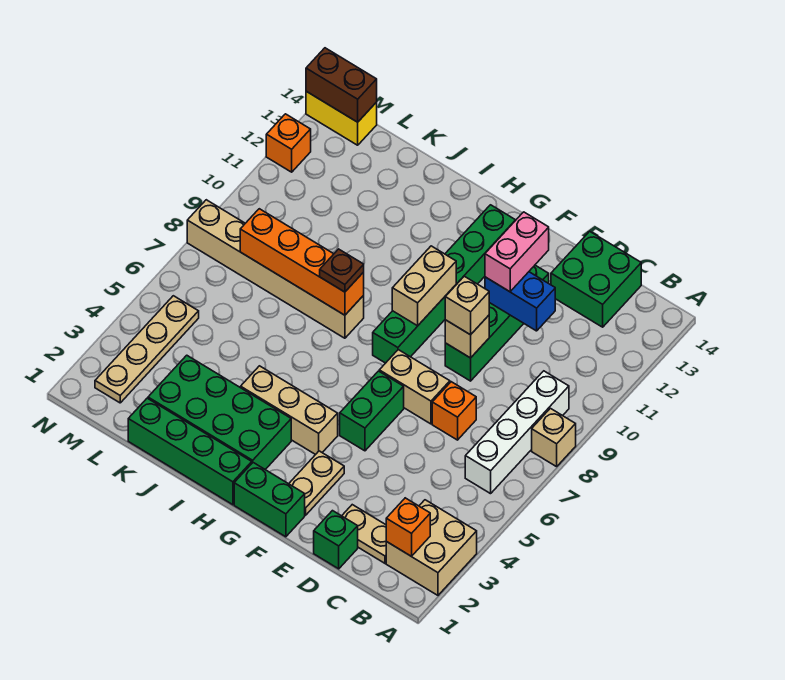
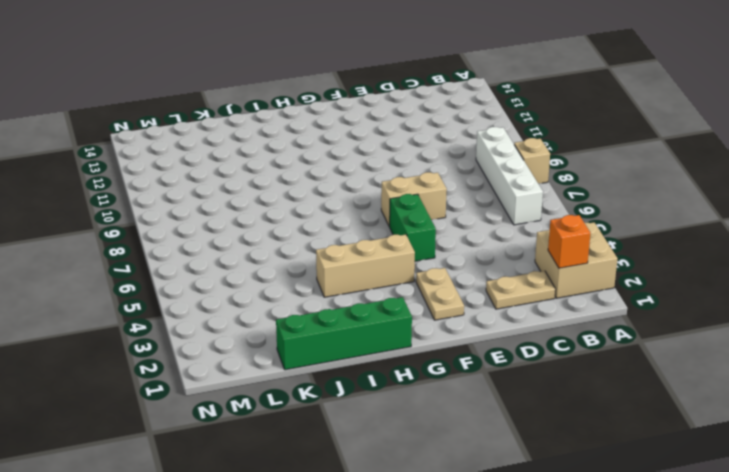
none -> green brick C13:D14 level 1
none -> green brick D1 level 1
none -> orange brick D7 level 1

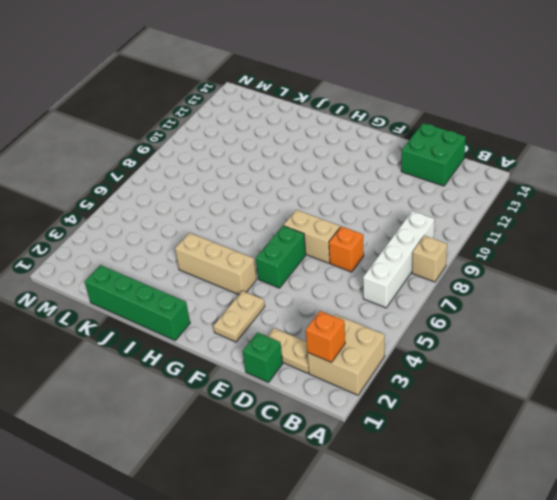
none -> green brick E9:E12 level 1
none -> green brick F1:G1 level 1
none -> green brick G8:G13 level 1

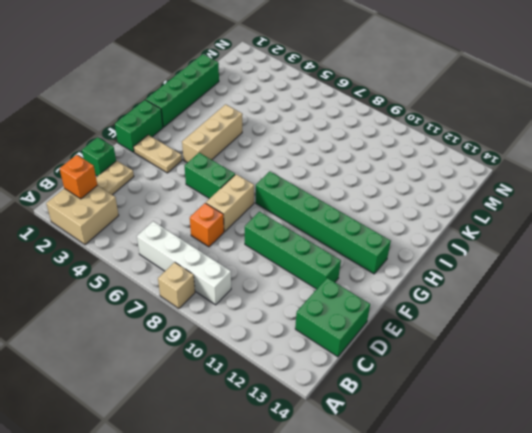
none -> green brick H2:K3 level 1
none -> tan brick I8:N8 level 1
none -> tan plate M2:M5 level 1

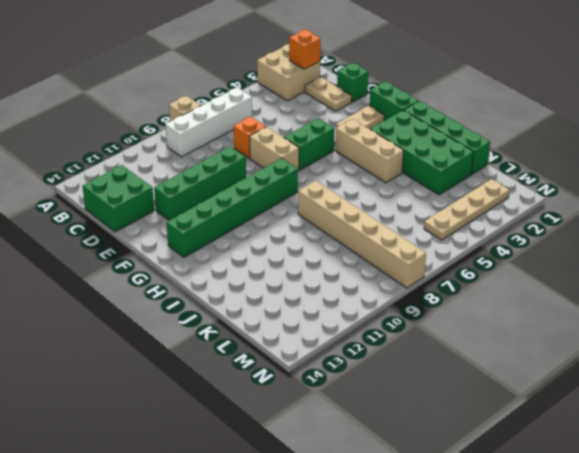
none -> yellow brick M14:N14 level 1
none -> orange brick N12 level 1
none -> blue brick D11:E11 level 2

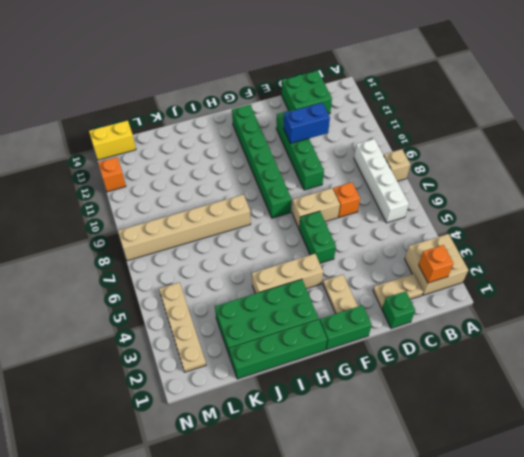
none -> tan brick E9 level 2
none -> tan brick G9:G10 level 2
none -> orange brick I8:L8 level 2

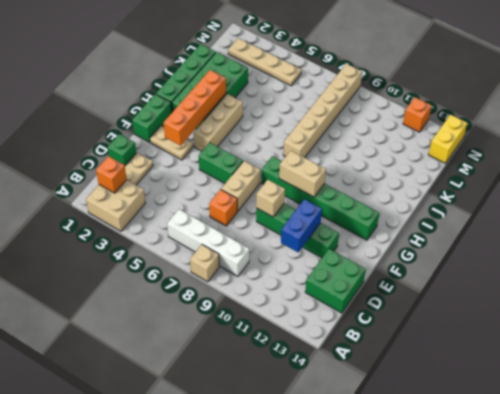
orange brick F3:I3 level 2 -> orange brick I8:L8 level 2
none -> brown brick M14:N14 level 2
none -> tan brick E9 level 3
none -> pink brick E11:E12 level 3

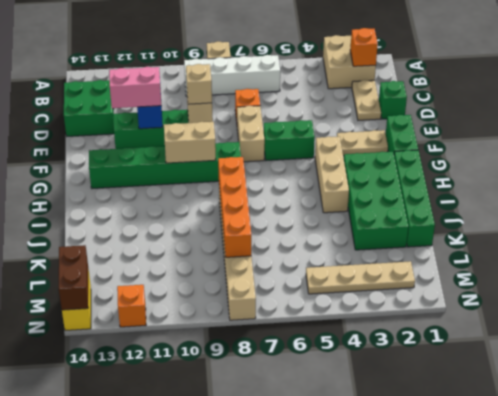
none -> brown plate I8 level 3

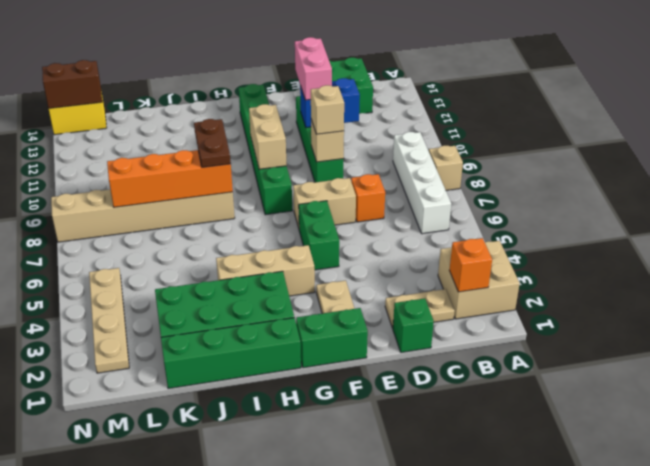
brown plate I8:I9 level 3 -> brown plate I8 level 3
none -> orange brick N12 level 1

